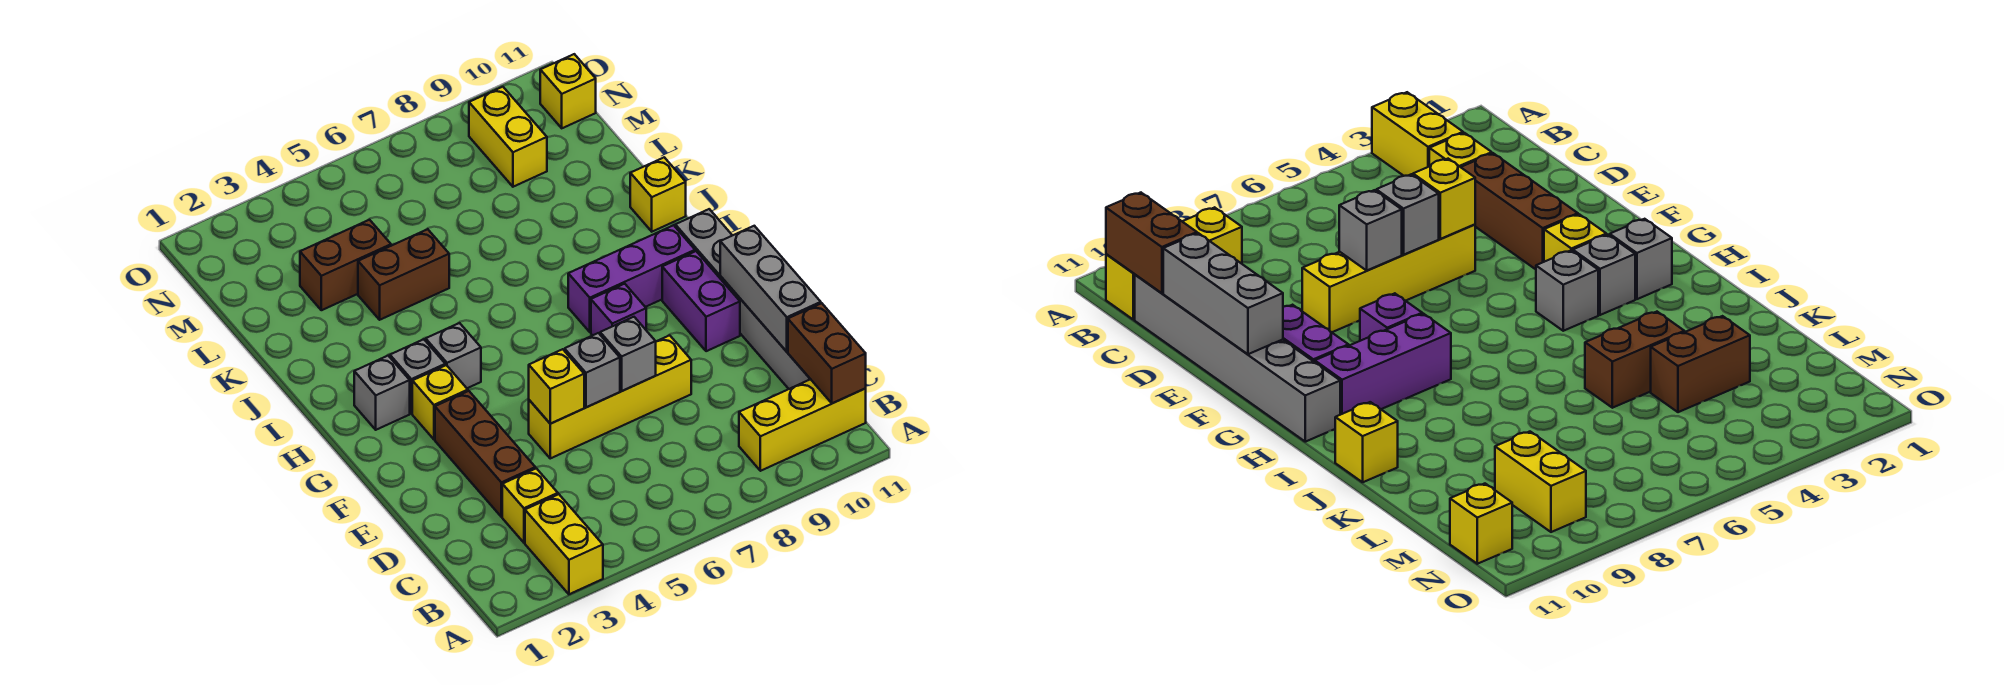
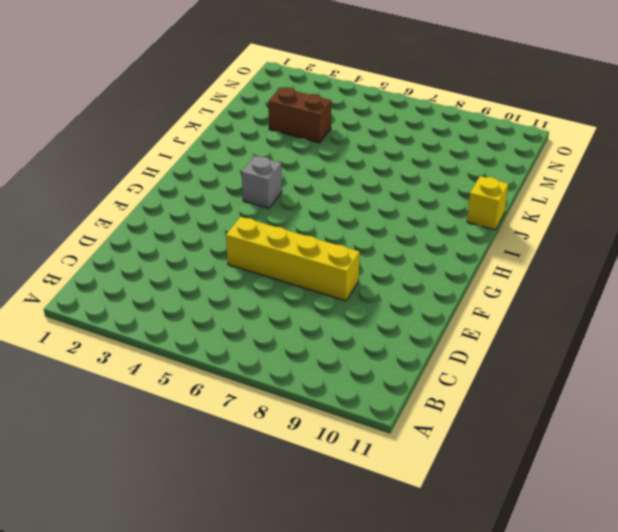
none -> yellow brick A3:B3 level 1
none -> yellow brick B9:B11 level 1
none -> yellow brick C3 level 1

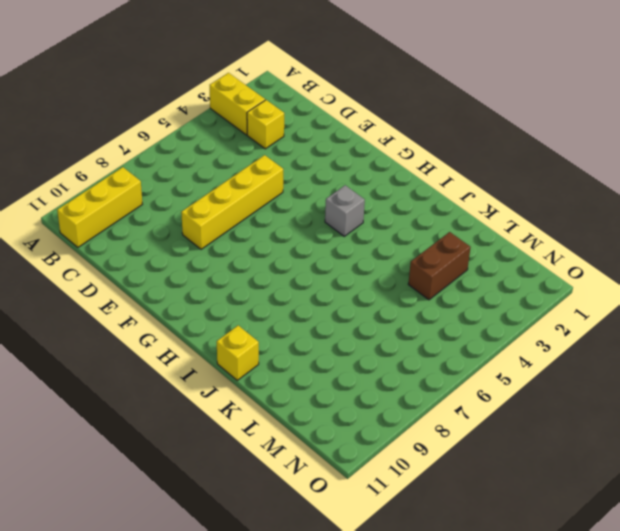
none -> grey brick C11:H11 level 1
none -> brown brick D3:F3 level 1
none -> purple brick F10:G10 level 1

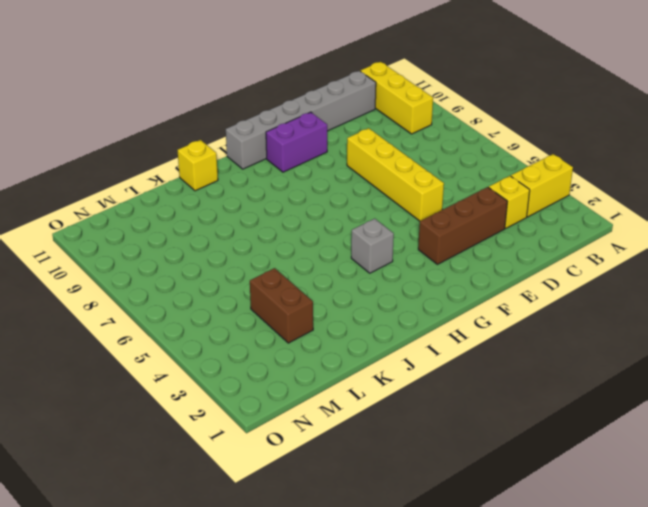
none -> yellow brick G3 level 1
none -> purple brick G8 level 1
none -> grey brick H2 level 1

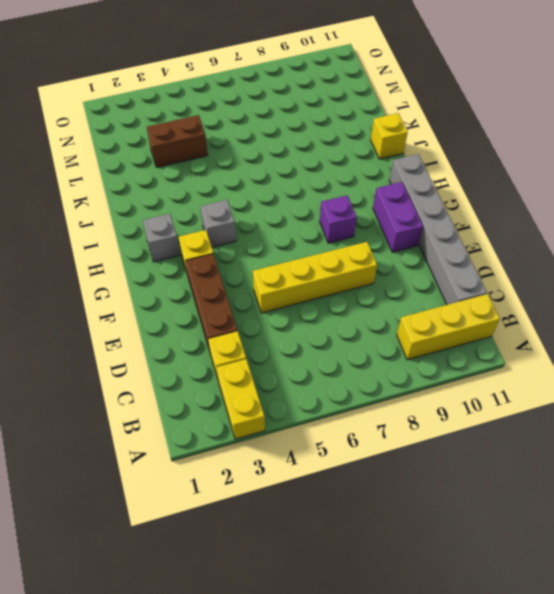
none -> grey brick H3 level 1
none -> purple brick H8:H10 level 1
none -> brown brick K4:K5 level 1

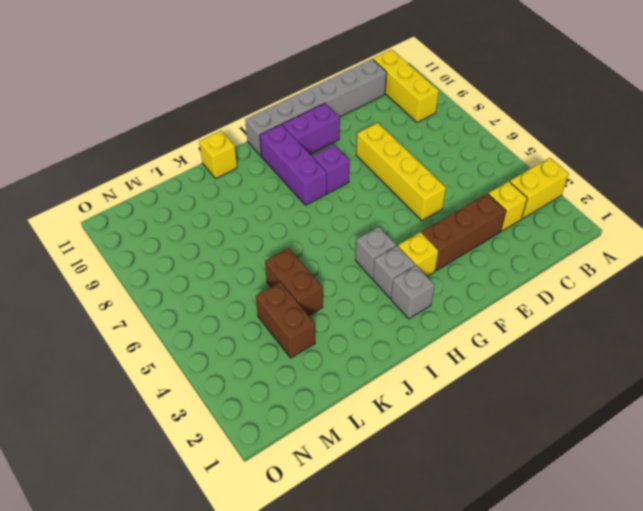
none -> yellow brick M9:N9 level 1
none -> yellow brick N11 level 1
none -> brown brick B11:C11 level 2

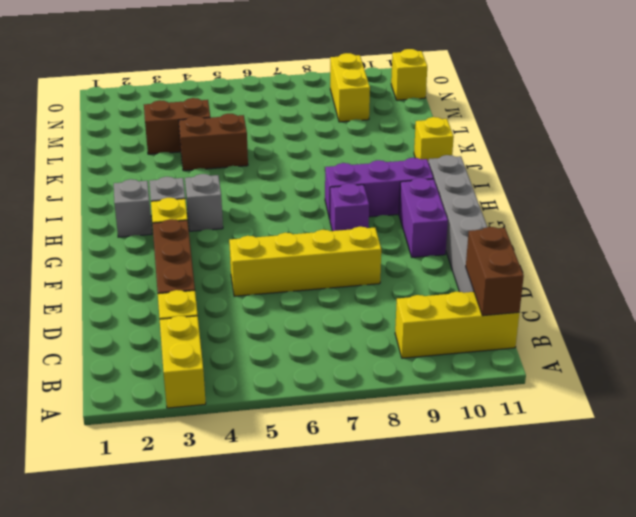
none -> grey brick D11:F11 level 2
none -> yellow brick E5 level 2
none -> grey brick E6 level 2

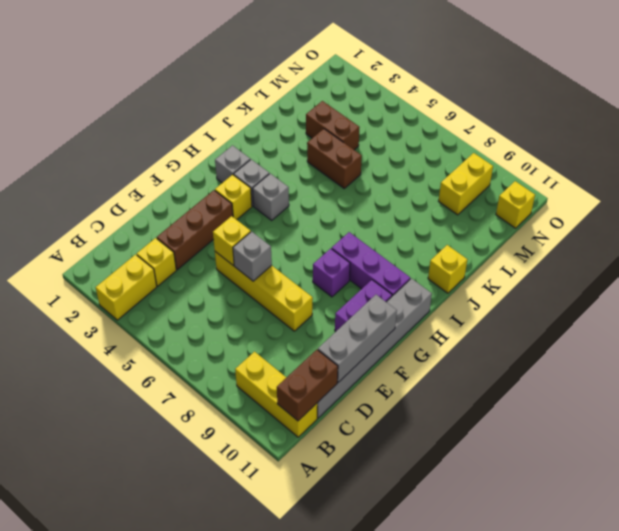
none -> grey brick E7 level 2

